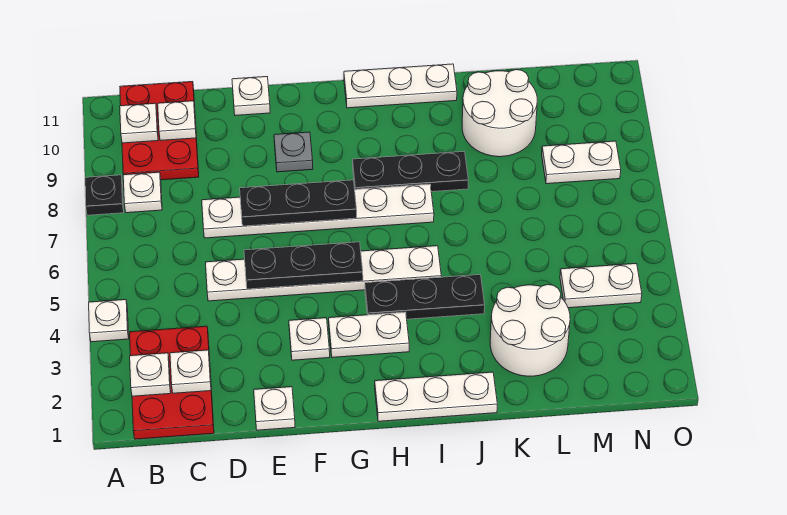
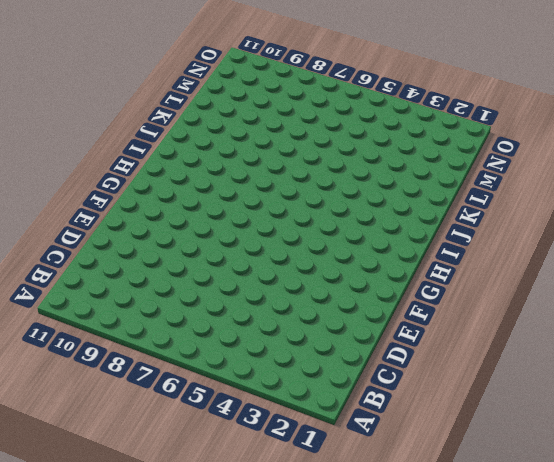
none -> white plate A4 level 1
none -> black plate A8 level 1
none -> red plate B1:C3 level 1

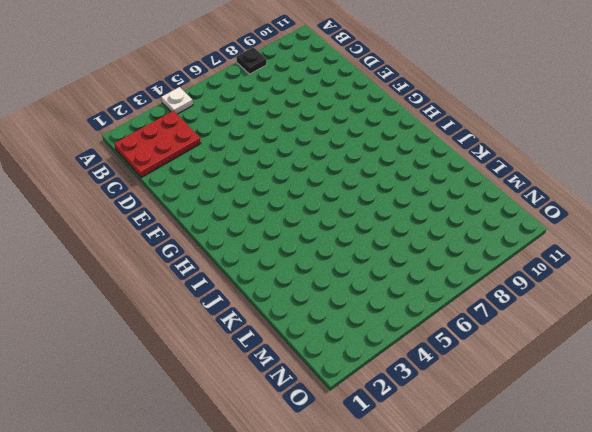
none -> white plate B8 level 1
none -> red plate B9:C11 level 1
none -> white plate D5:I5 level 1

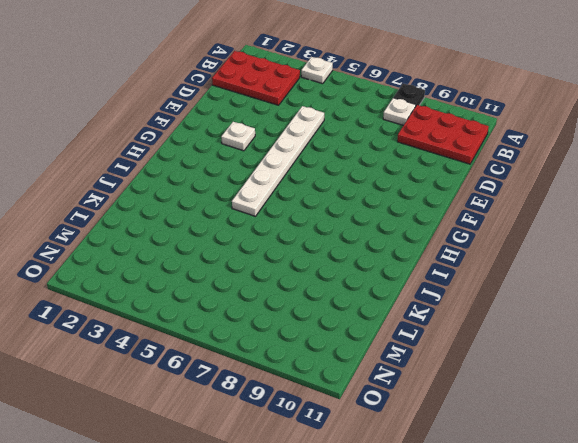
none -> white plate D7:I7 level 1
none -> white plate E1 level 1
none -> white plate E11 level 1

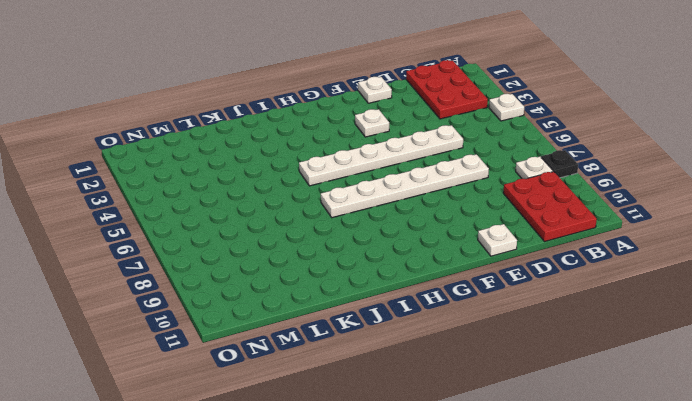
none -> grey plate F9 level 1
none -> white plate G3:H3 level 1
none -> white plate H1:J1 level 1

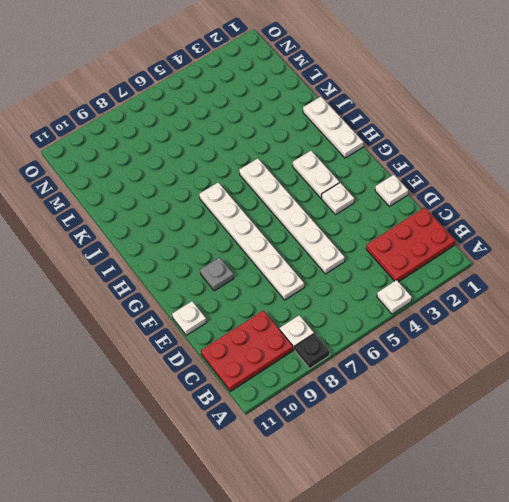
none -> black plate H4:J4 level 1
none -> black plate H8:J8 level 1
none -> white plate H11:J11 level 1

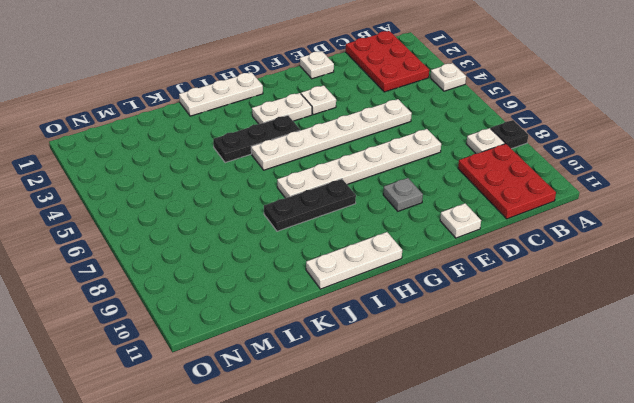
none -> white round brick K2:L3 level 1
none -> white round brick K9:L10 level 1
none -> white plate M4:N4 level 1

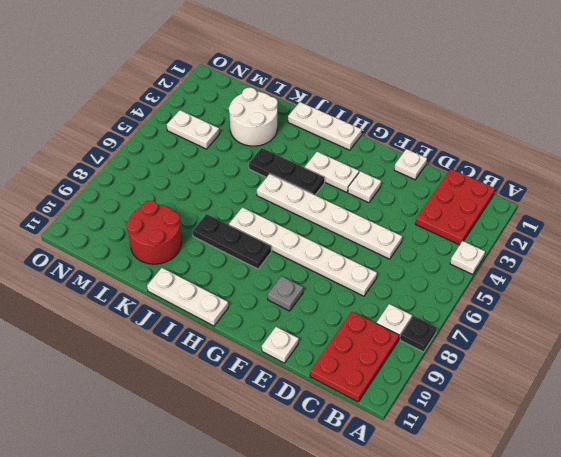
red round brick K9:L10 level 1 -> white round brick K9:L10 level 1
none -> white plate M8:N8 level 1
none -> white plate B2 level 2
none -> white plate B10 level 2

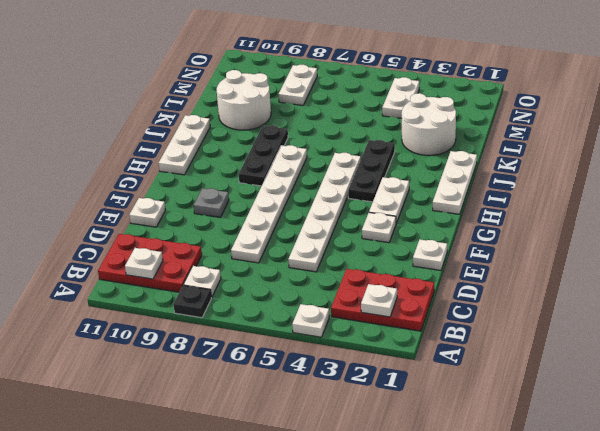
none -> white plate C2 level 2
none -> white plate C10 level 2
none -> black plate E5:G5 level 2

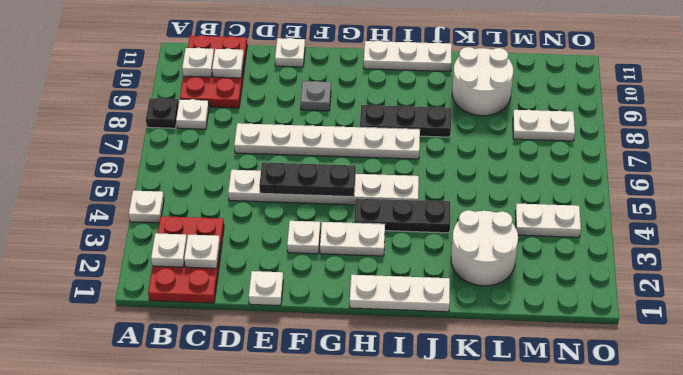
none -> black plate E7:G7 level 2

